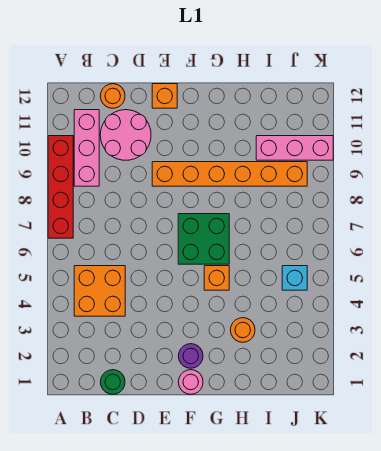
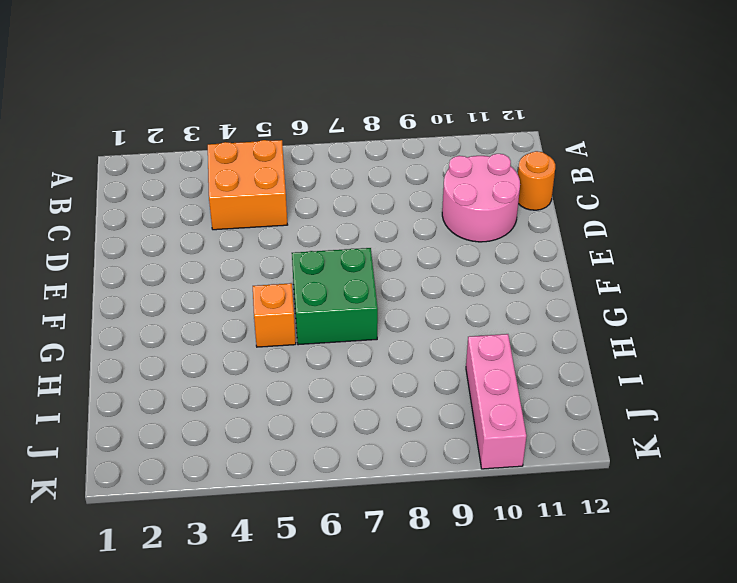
none -> red brick A7:A10 level 1
none -> pink brick B9:B11 level 1
none -> green round brick C1 level 1

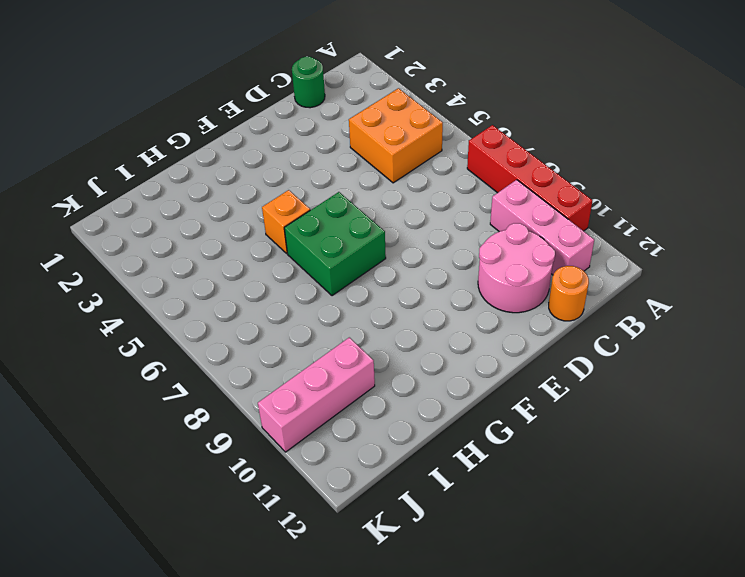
none -> orange brick E9:J9 level 1
none -> orange brick E12 level 1
none -> pink round brick F1 level 1

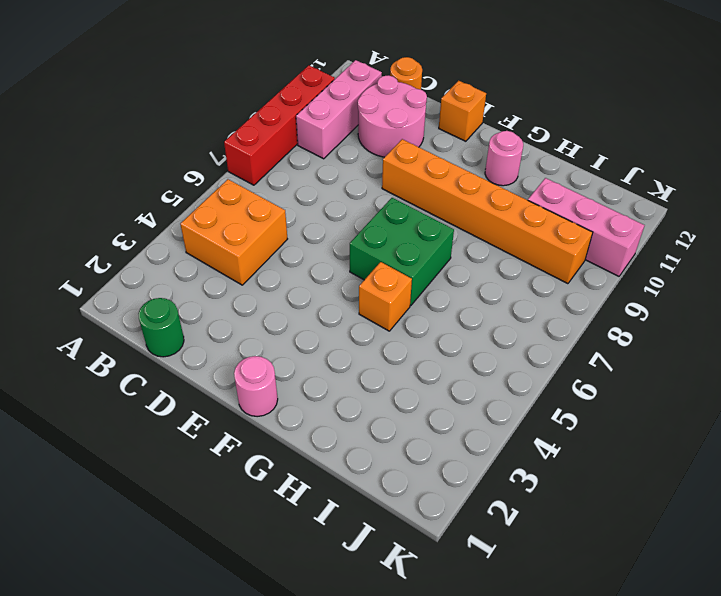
pink round brick G11 level 1 -> none
none -> purple round brick F2 level 1
none -> orange round brick H3 level 1
none -> cyan brick J5 level 1

